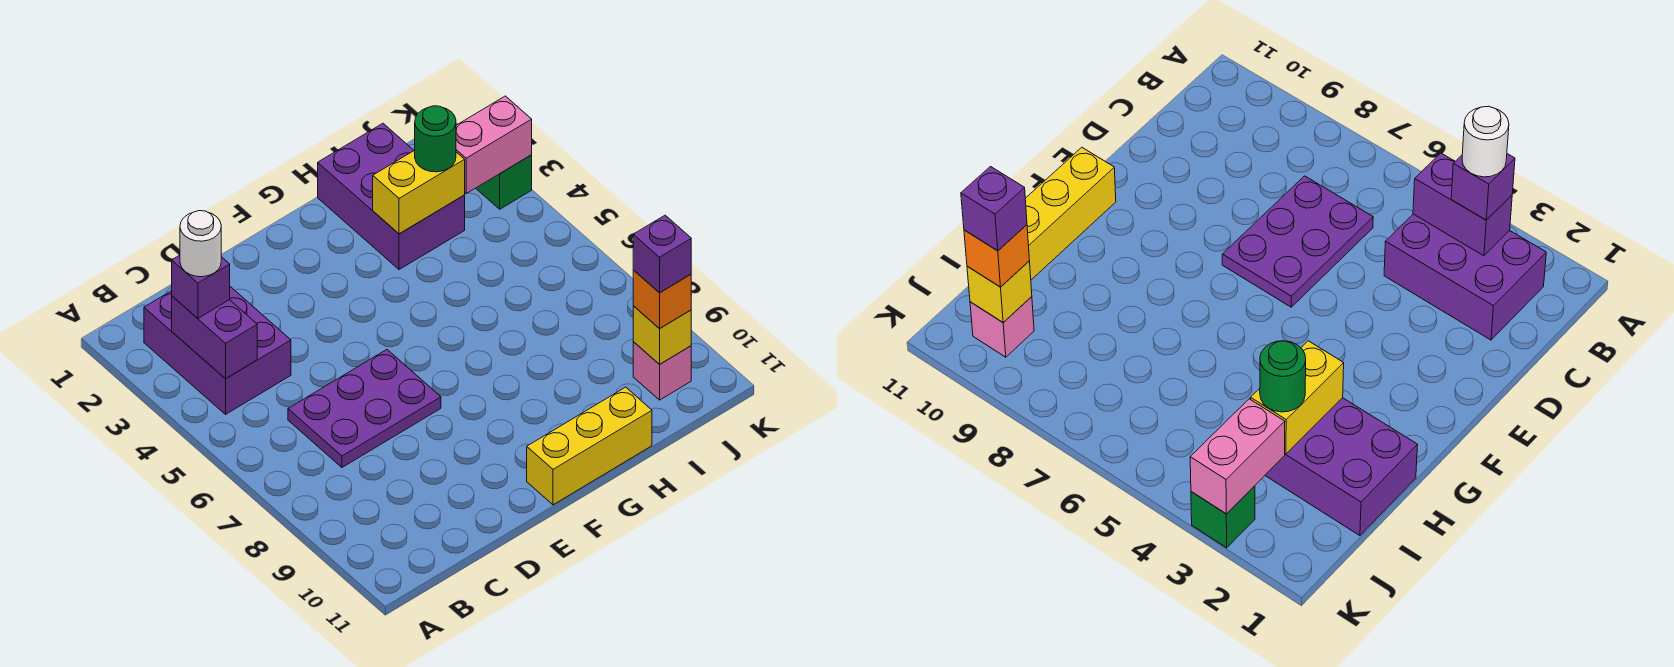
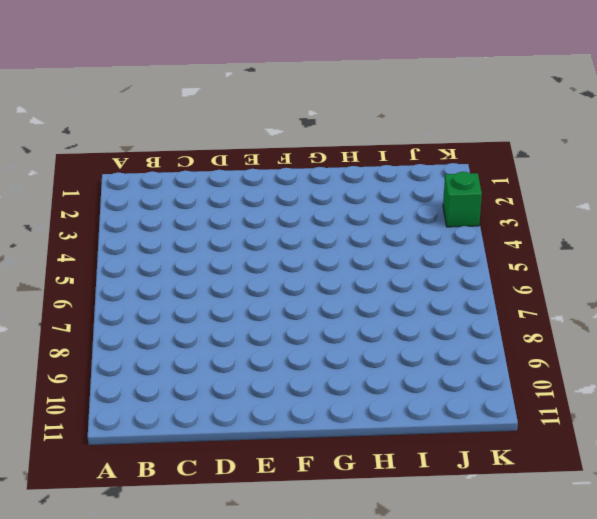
none -> purple brick B2:C4 level 1
none -> purple plate C6:E7 level 1
none -> yellow brick F11:H11 level 1

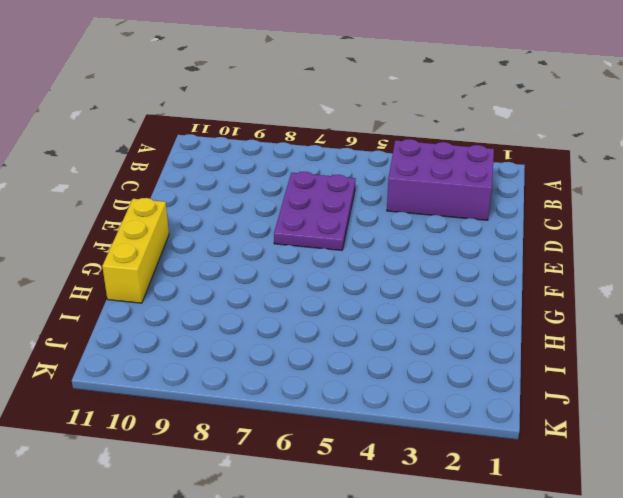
none -> purple brick H1:I3 level 1
none -> pink brick J10 level 1
none -> green brick K3 level 1

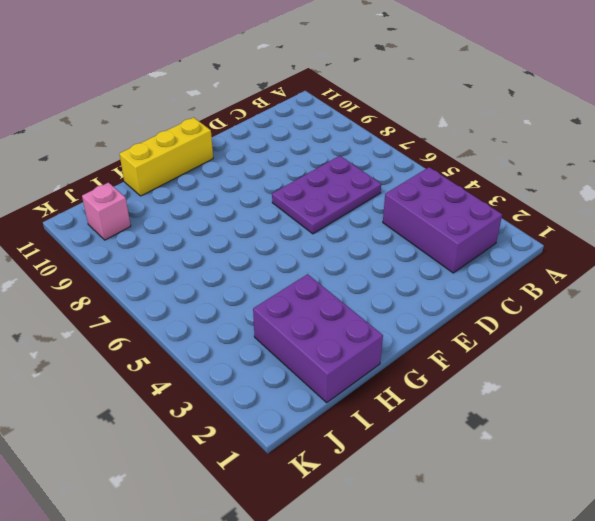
none -> green brick K3 level 1
none -> purple brick B3:B4 level 2
none -> yellow brick H3:I3 level 2

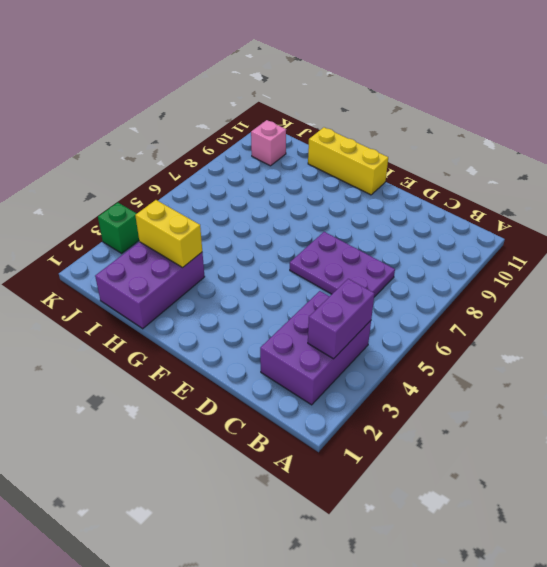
none -> pink brick J3:K3 level 2
none -> yellow brick J10 level 2
none -> purple brick B3 level 3

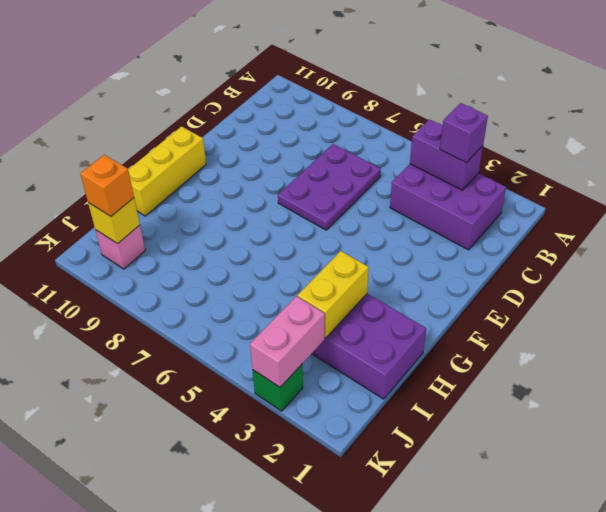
none -> green round brick I3 level 3
none -> white round brick B3 level 4
none -> purple brick J10 level 4

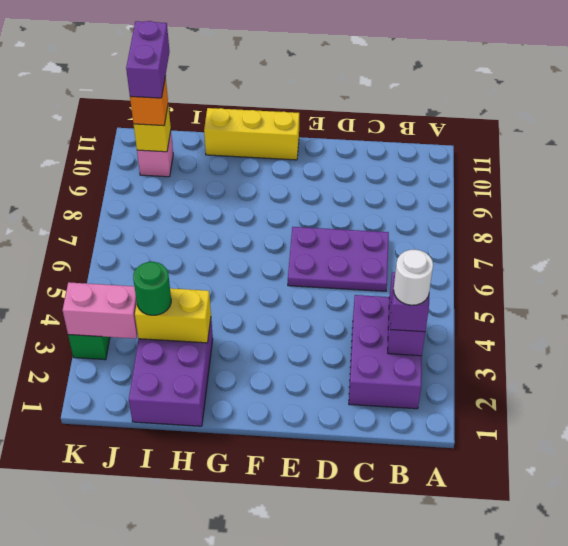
purple brick J10:J11 level 4 -> purple brick J10 level 4

